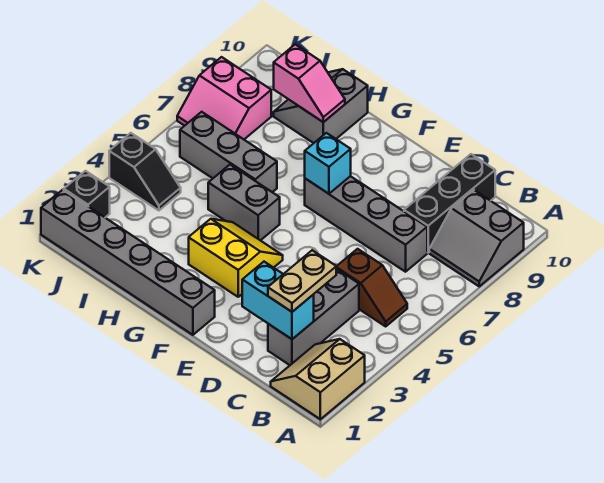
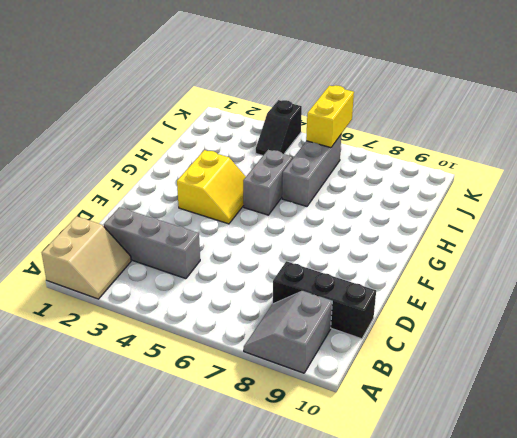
tan slope A1:B2 level 1 top 1 -> tan slope A1:B2 level 1 top A
yellow brick J6:K6 level 2 -> none
none -> brown slope B5:C5 level 1 top C
none -> grey brick C7:F7 level 1
none -> grey brick F1:K1 level 1

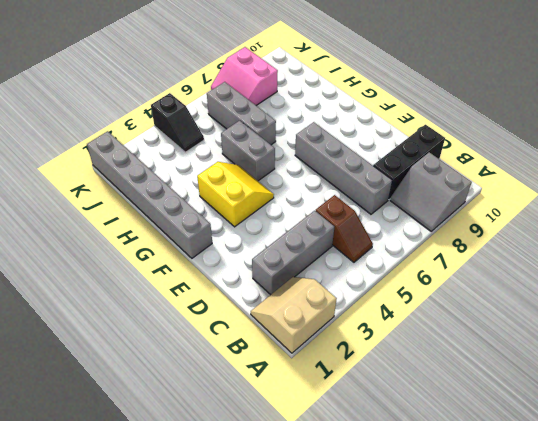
none -> grey slope H9:I10 level 1 top H
none -> black brick K2 level 1
none -> cyan brick C2:D2 level 2

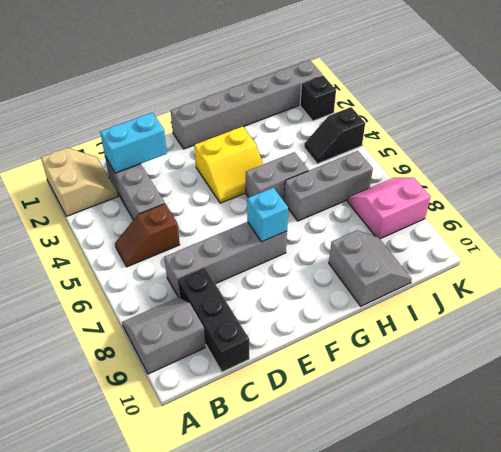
none -> pink slope H9:I9 level 2 top I
none -> tan plate C2:C3 level 3

